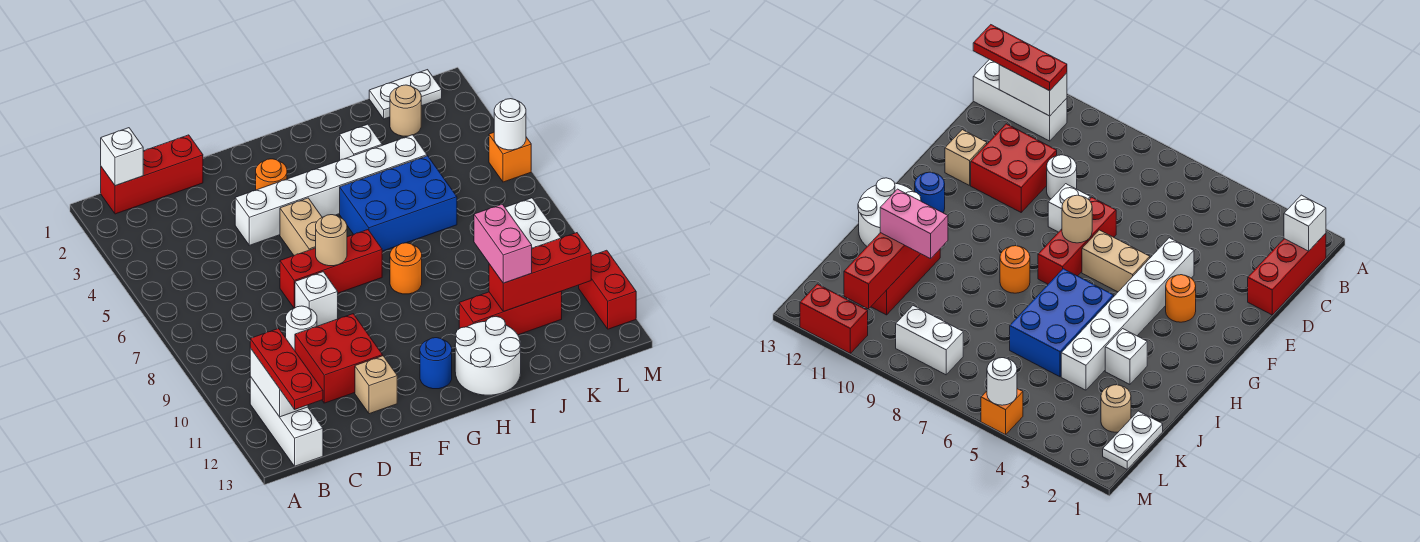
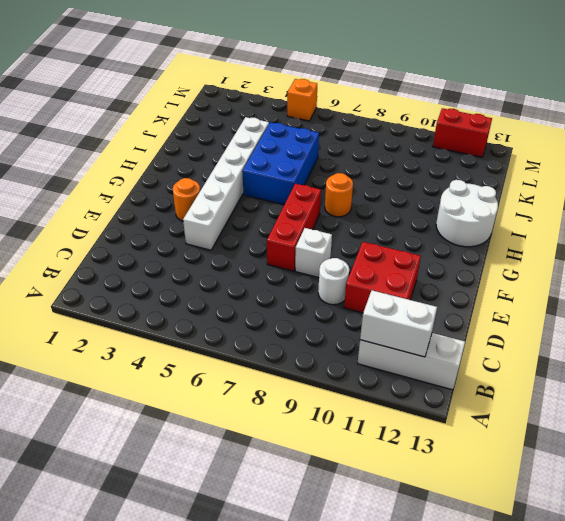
none -> red brick B1:D1 level 1
none -> tan brick E12 level 1
none -> tan brick F5:F6 level 1

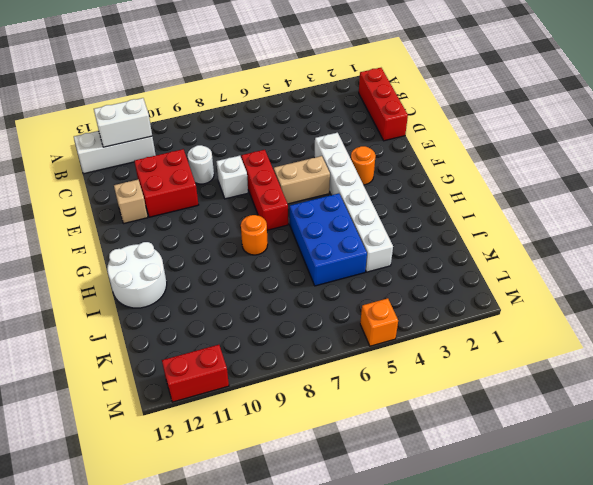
none -> blue round brick G12 level 1
none -> white brick I3 level 1
none -> red brick I11:K11 level 1

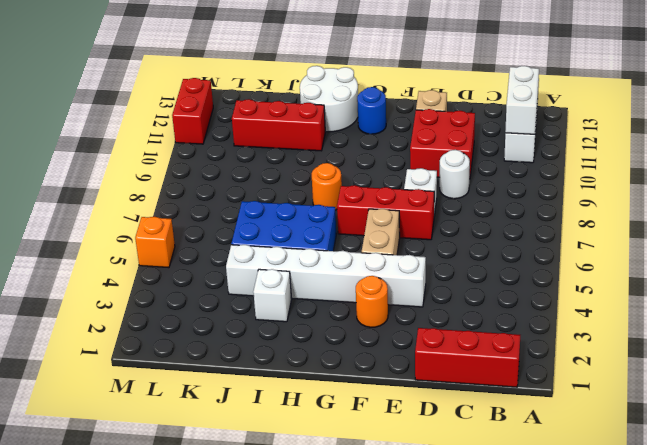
none -> white plate K1:L1 level 1
none -> tan round brick K2 level 1
none -> white brick L8:L9 level 1

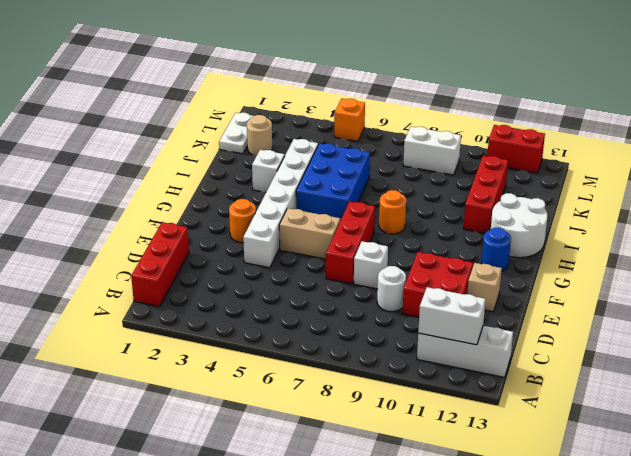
none -> white brick B1 level 2
none -> tan round brick F7 level 2
none -> red brick J11:L11 level 2

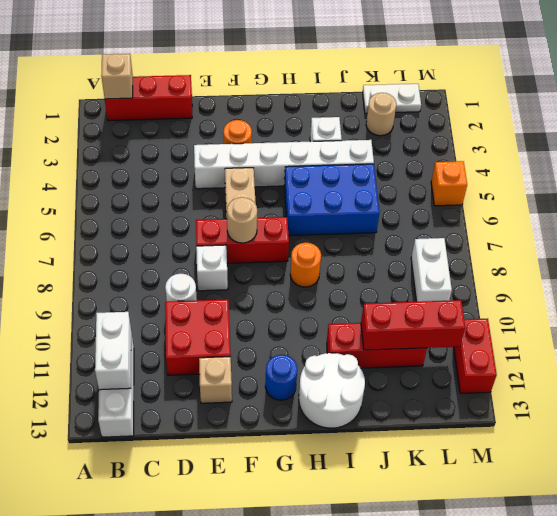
tan brick B1 level 2 -> white brick B1 level 2
none -> white round brick M5 level 2
none -> red plate B11:B13 level 3
none -> pink brick J10:J11 level 3

